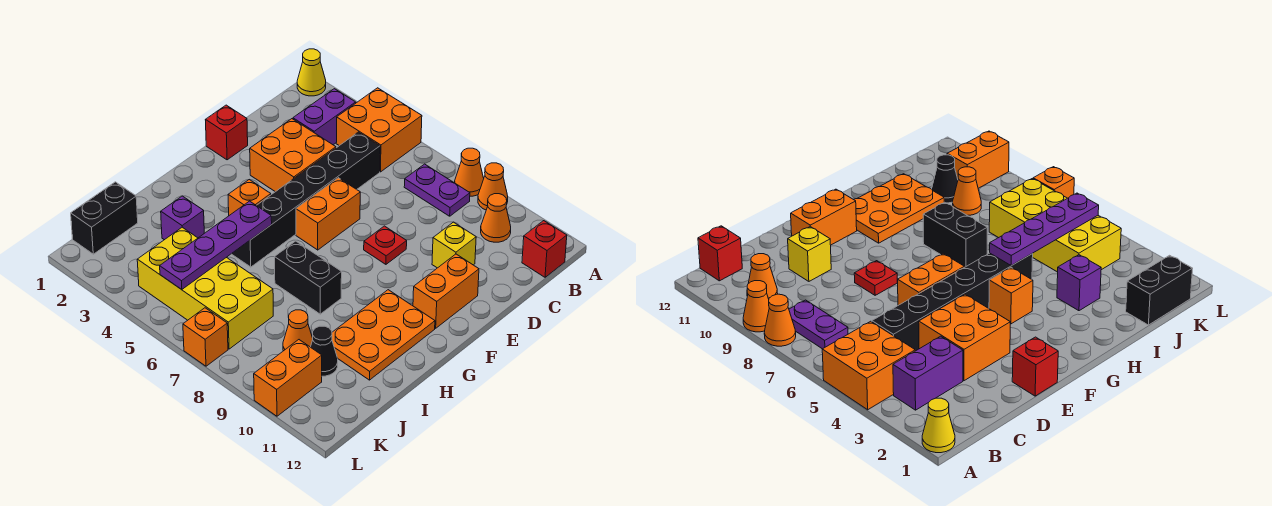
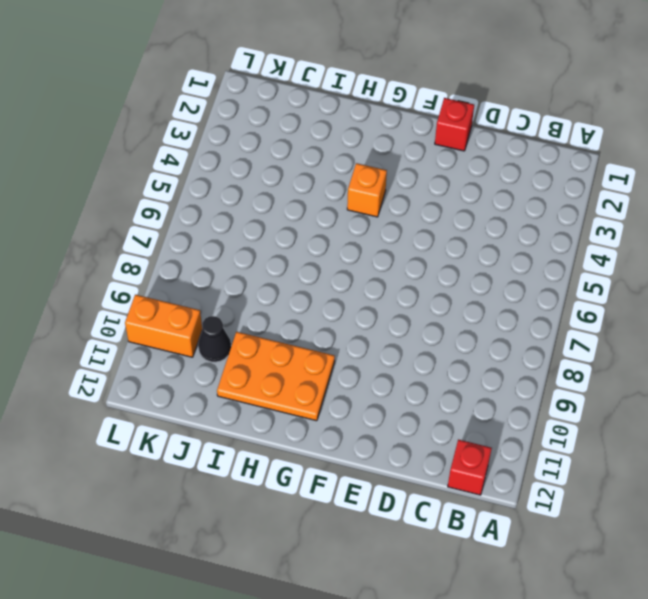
none -> yellow cone A1 level 1
none -> orange brick A4:B5 level 1
none -> orange cone A8 level 1

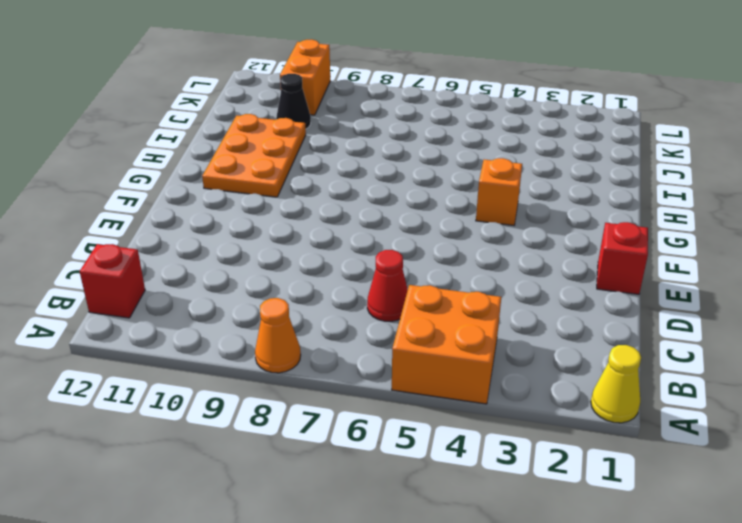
red cone C6 level 1 -> none
none -> orange cone A9 level 1
none -> purple brick B3:C3 level 1
none -> purple plate B7:B8 level 1

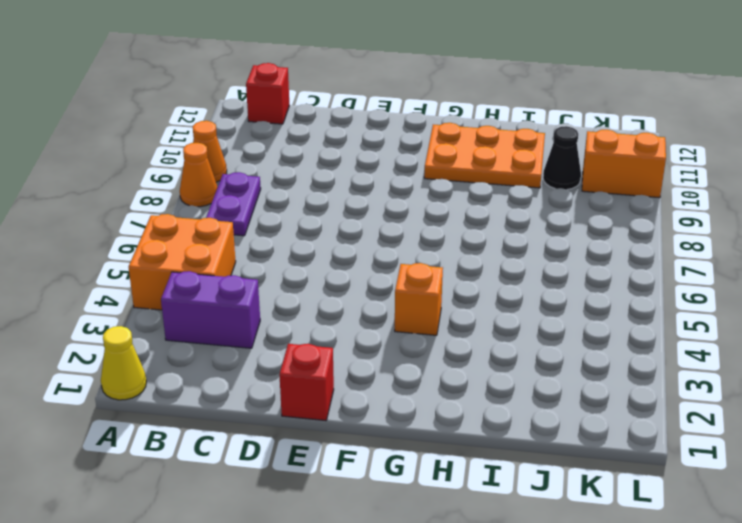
none -> orange cone B10 level 1
none -> black brick C5:H5 level 1
none -> orange brick D3:E4 level 1

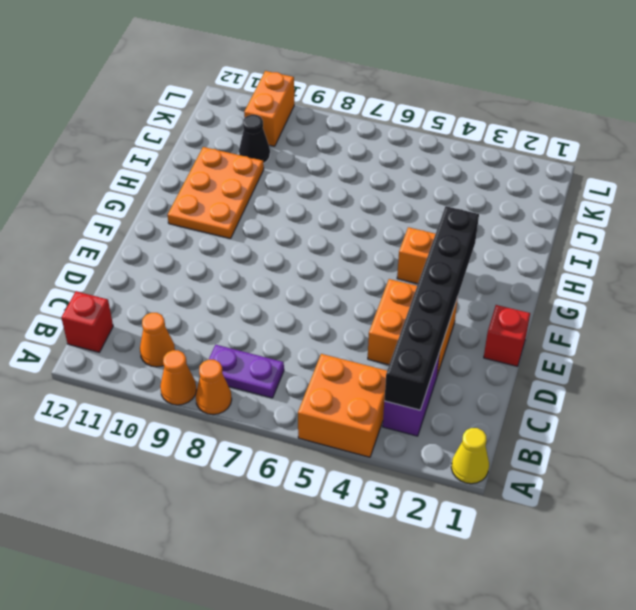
black brick B3:G3 level 2 -> black brick C5:H5 level 1
none -> yellow brick D10 level 1
none -> orange brick E6:F6 level 1
none -> red plate E8 level 1

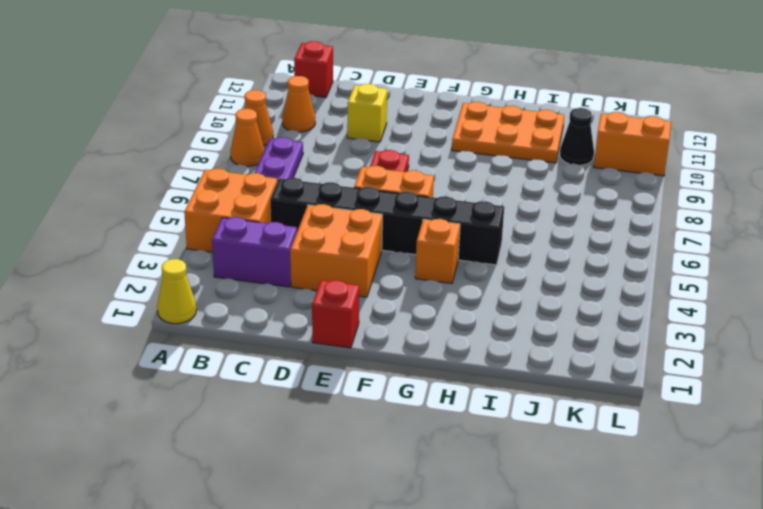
none -> orange brick E11:F11 level 1
none -> black brick H7:H8 level 1
none -> purple brick I3 level 1

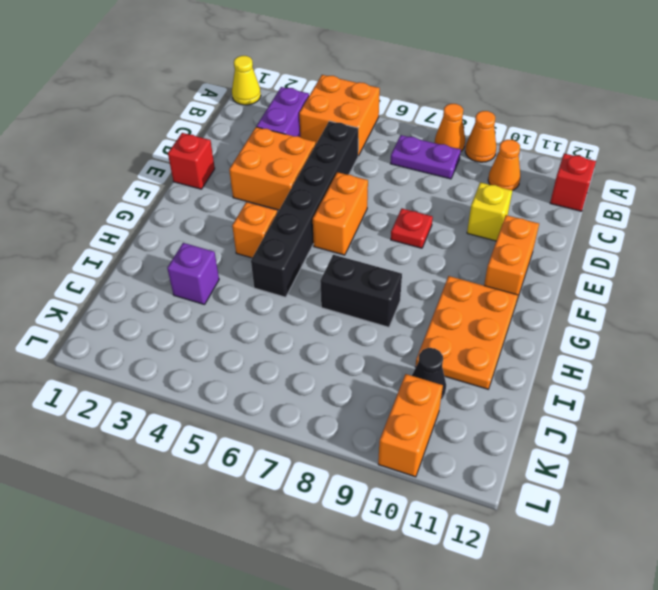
none -> black brick J1:K1 level 1
none -> yellow brick J4:K7 level 1
none -> orange cone J9 level 1

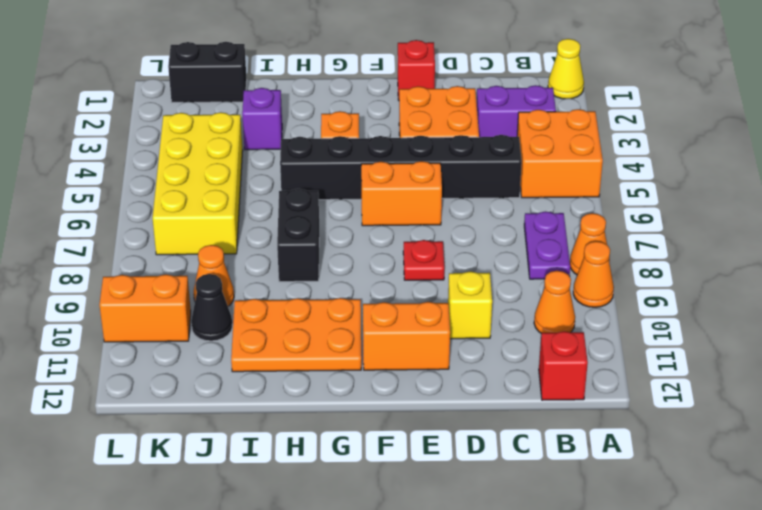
none -> orange brick L7 level 1
none -> purple plate H5:K5 level 2

